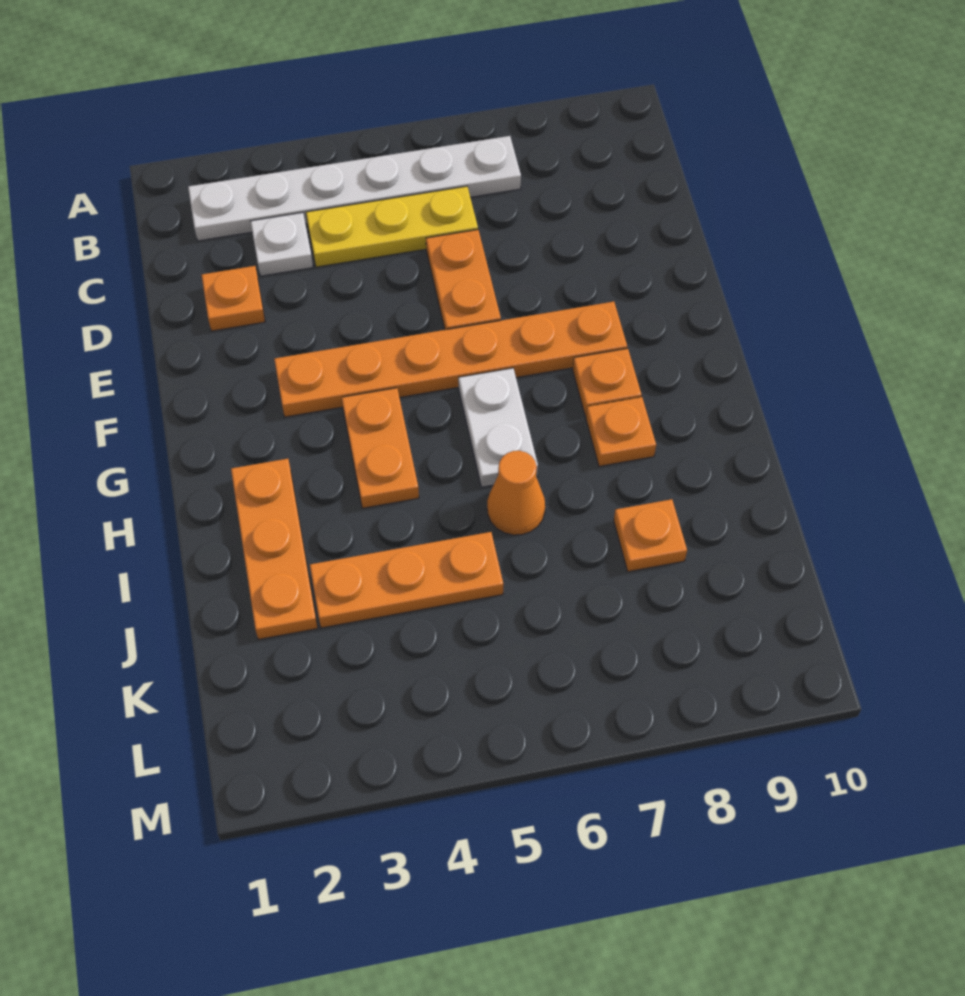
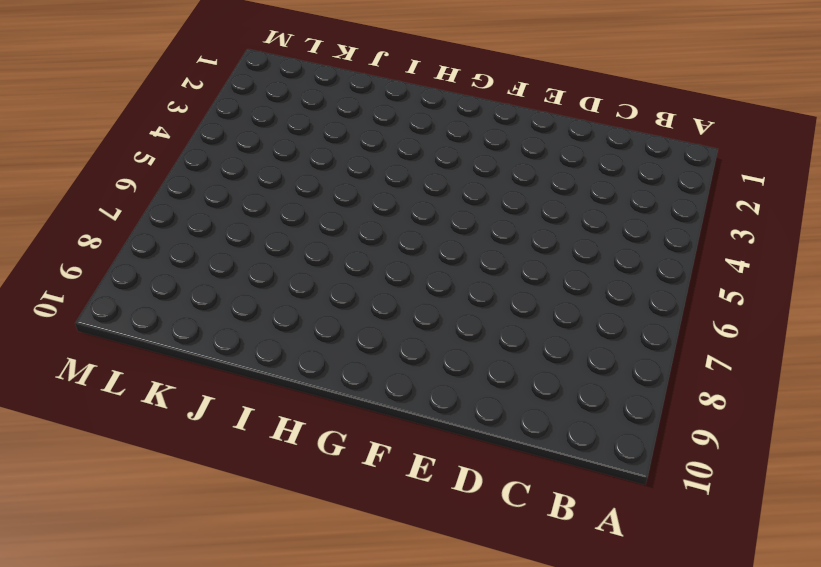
none -> white plate B2:B7 level 1
none -> white plate C3 level 1
none -> yellow plate C4:C6 level 1

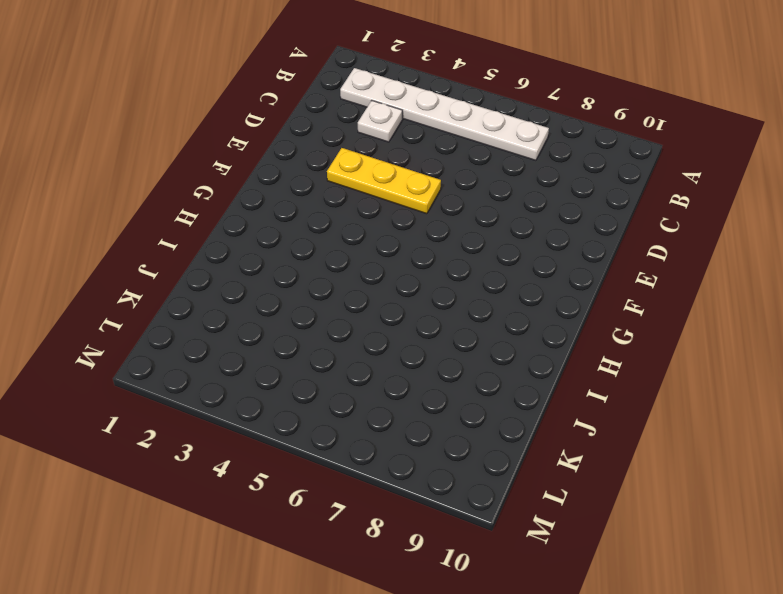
yellow plate E3:E5 level 1 -> yellow plate C4:C6 level 1
none -> orange plate D2 level 1
none -> orange plate D6:E6 level 1
none -> orange plate F3:F8 level 1

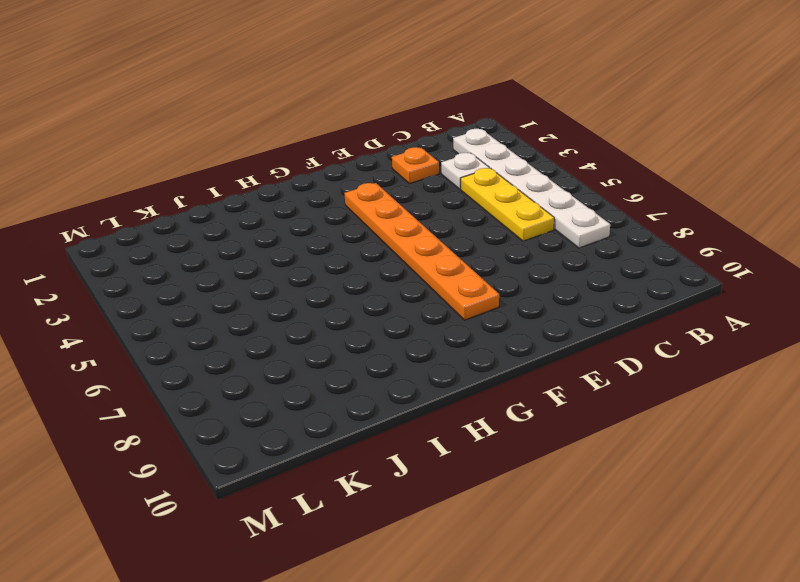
none -> orange plate D6:E6 level 1
none -> orange plate G4:H4 level 1
none -> white plate G6:H6 level 1

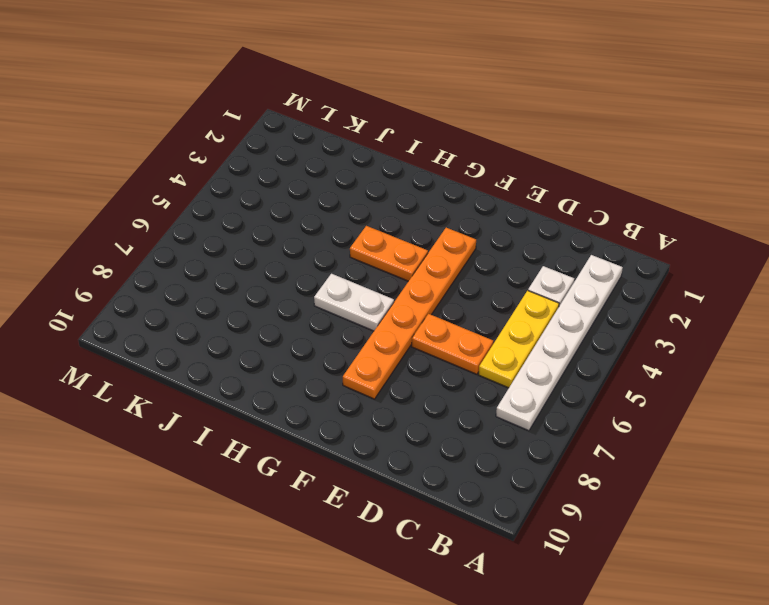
none -> orange plate D2 level 1
none -> orange plate G8 level 1
none -> orange plate H2:J2 level 1

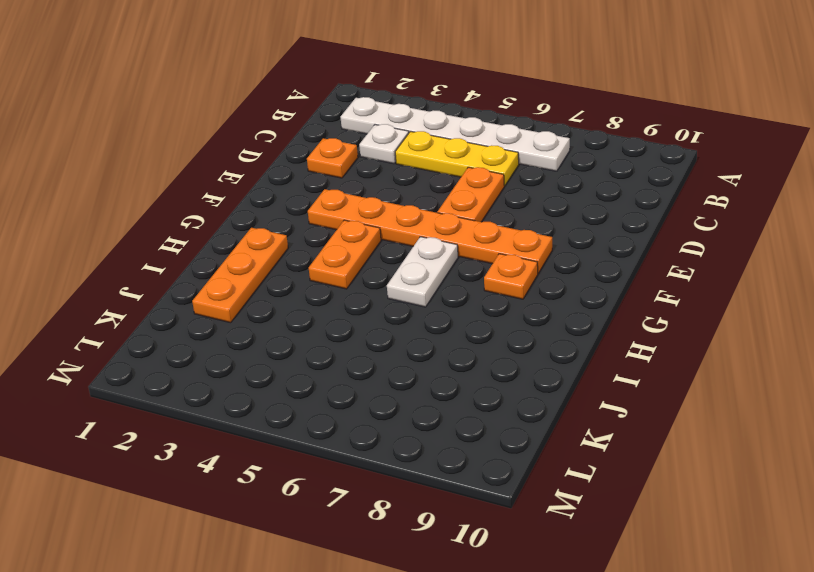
none -> orange plate H8 level 1
none -> orange cone I6 level 1
none -> orange plate J3:J5 level 1

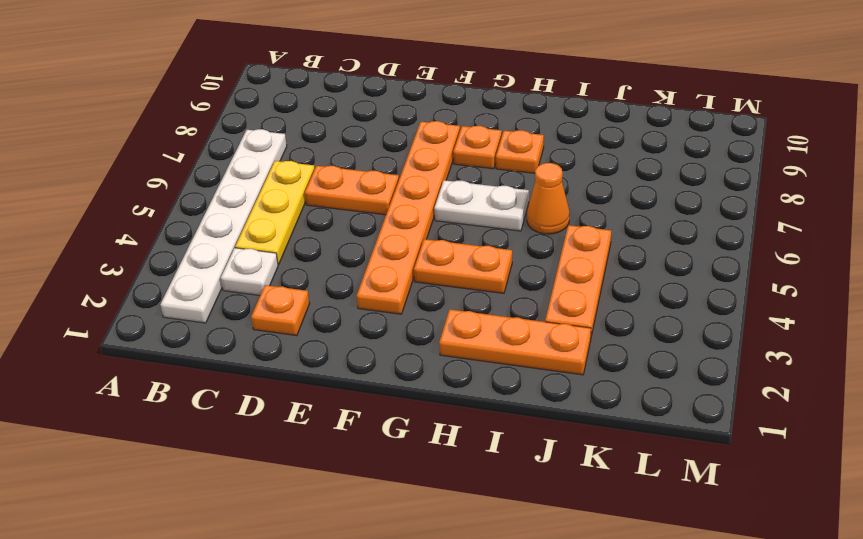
none -> orange plate J8 level 1

